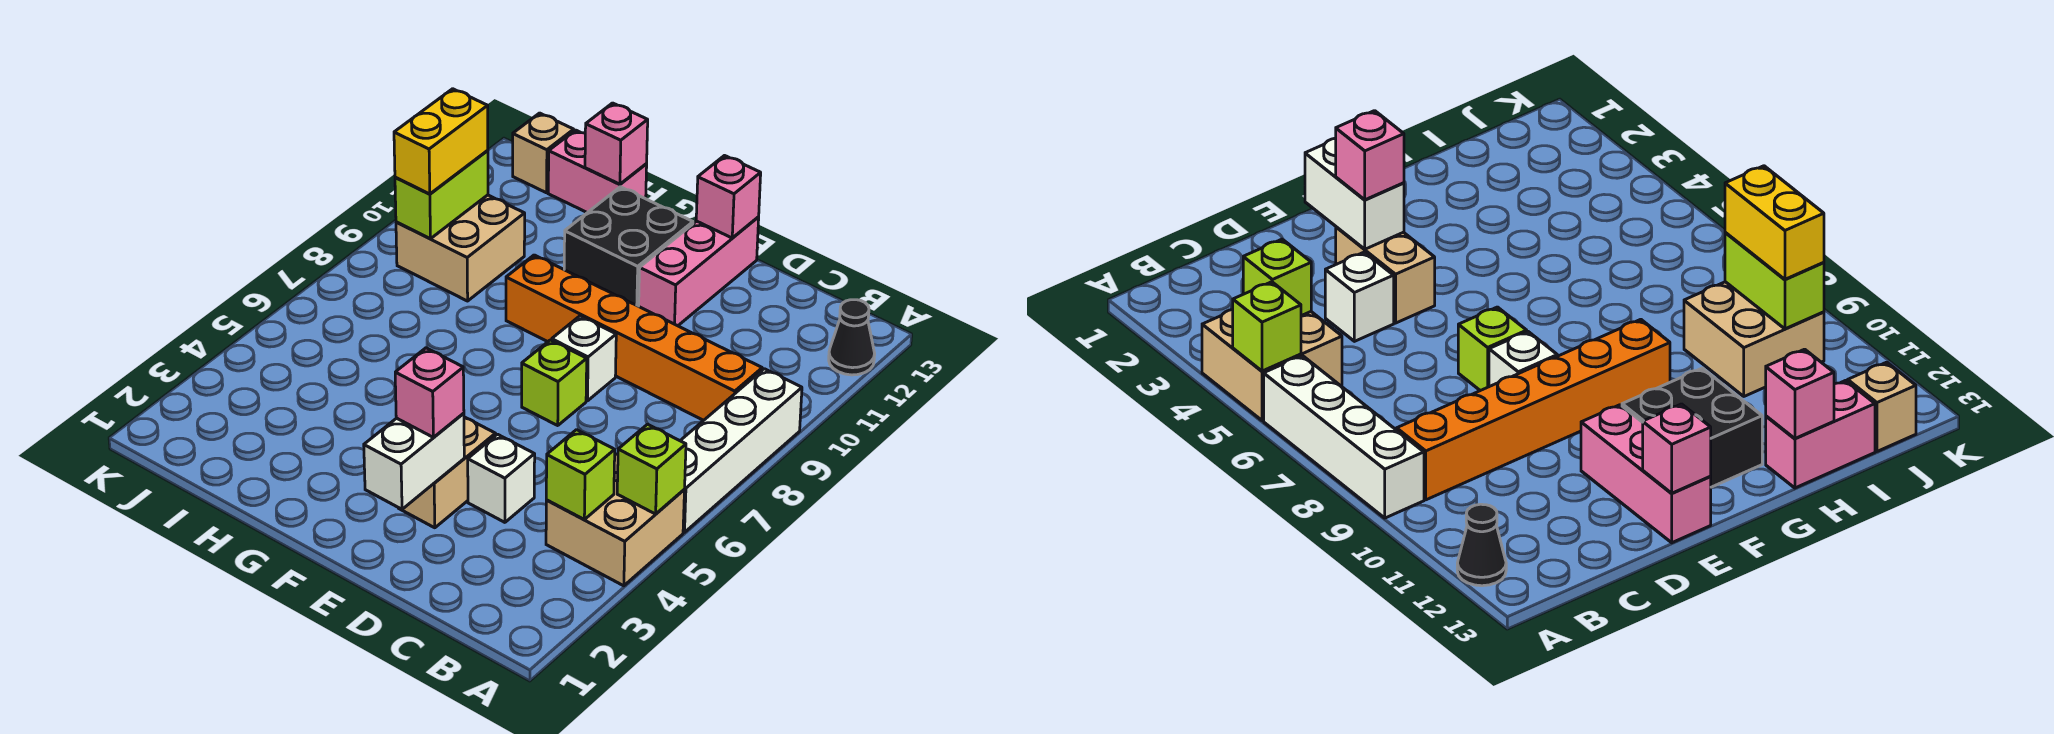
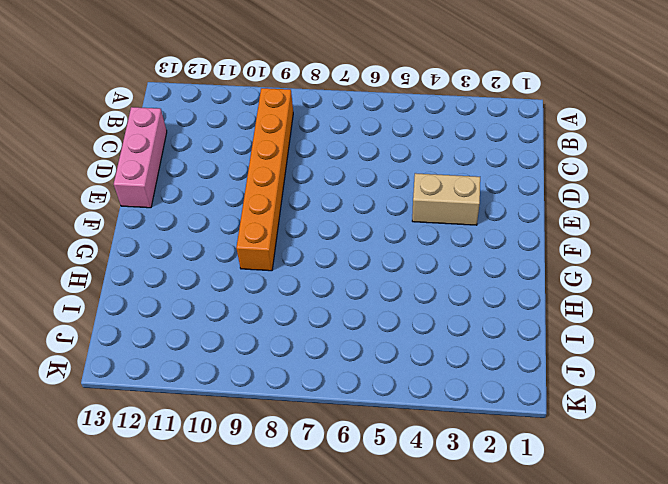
pink brick C13:E13 level 1 -> pink brick E11:E13 level 1
none -> tan brick A4:B5 level 1
none -> white brick A6:A9 level 1
none -> black cone A12 level 1

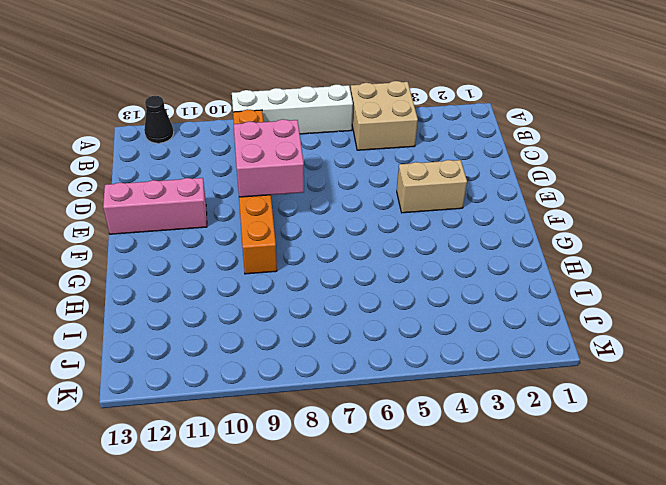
pink brick D8:E9 level 2 -> none
none -> white brick D4 level 1
none -> lime brick E7 level 1
none -> white brick E8 level 1

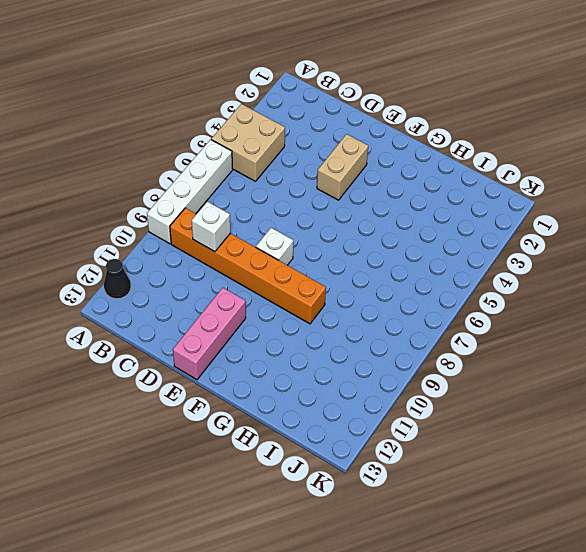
white brick C9 level 2 -> white brick D4 level 1
none -> lime brick E7 level 1
none -> black brick F11:G12 level 1
none -> pink brick H13:I13 level 1

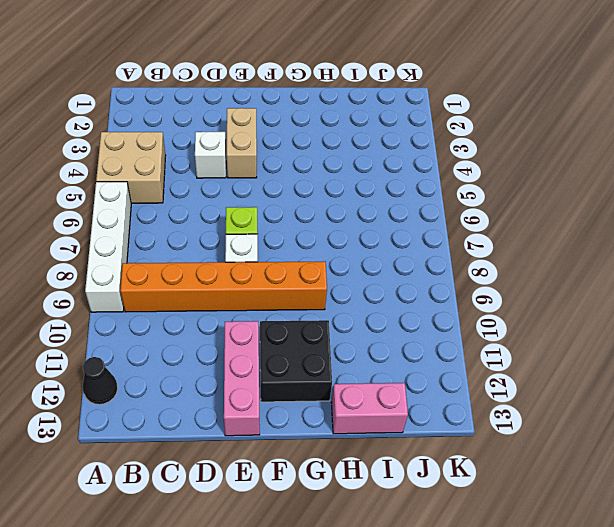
none -> tan brick I9:J10 level 1
none -> tan brick J13 level 1
none -> lime brick A5 level 2

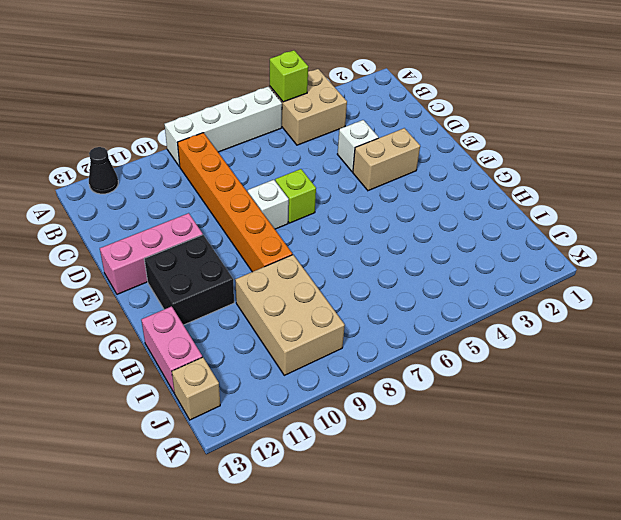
tan brick H9:J10 level 1 -> tan brick I9:J10 level 1
none -> lime brick B4 level 2
none -> white brick E2:E3 level 2
none -> pink brick E13 level 2

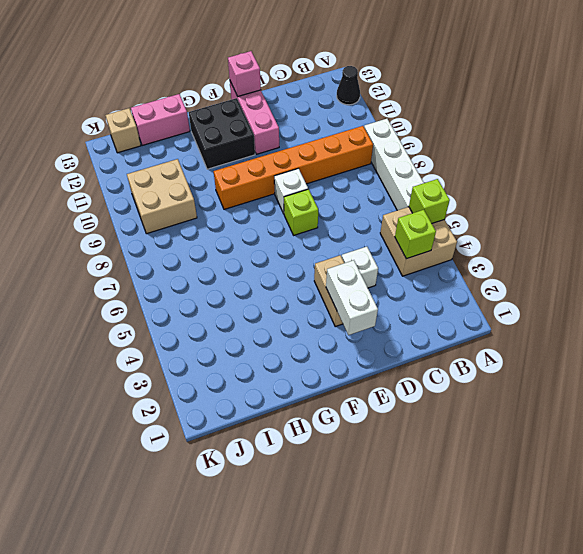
none -> pink brick H13 level 2
none -> lime brick J9:J10 level 2
none -> pink brick E3 level 3

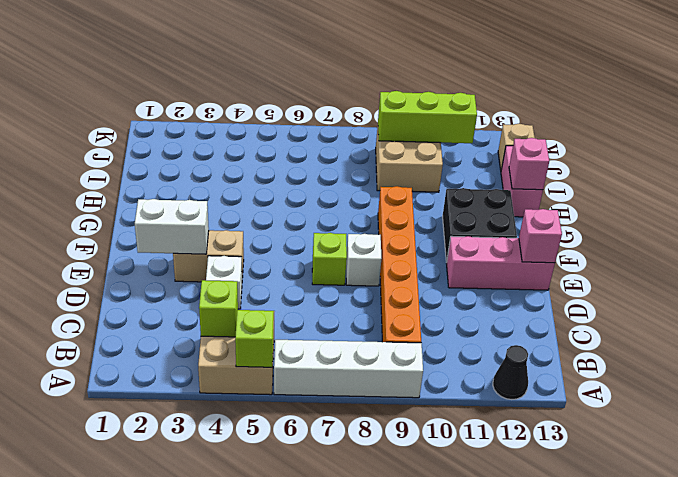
lime brick J9:J11 level 2 -> lime brick J9:J10 level 2
none -> pink brick E3 level 3
none -> yellow brick J9:J10 level 3

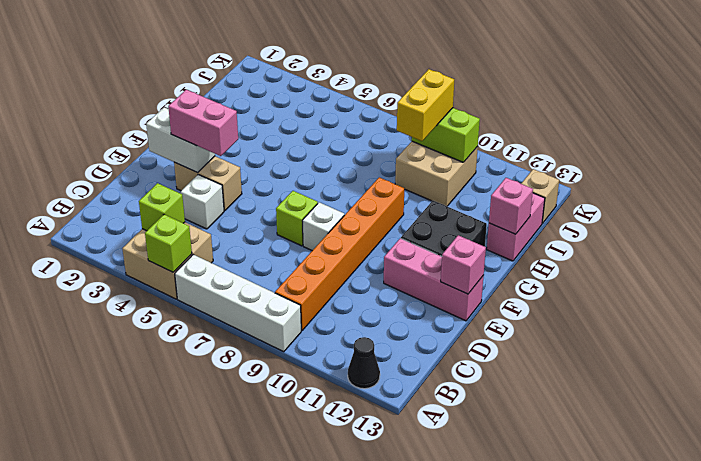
pink brick E3:E4 level 3 -> pink brick E3 level 3
yellow brick I9:J9 level 3 -> yellow brick J9:J10 level 3

